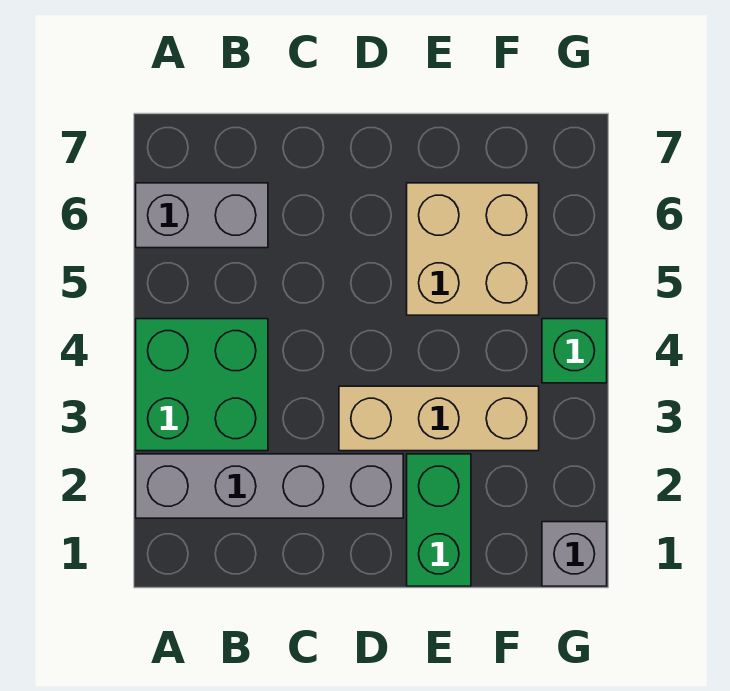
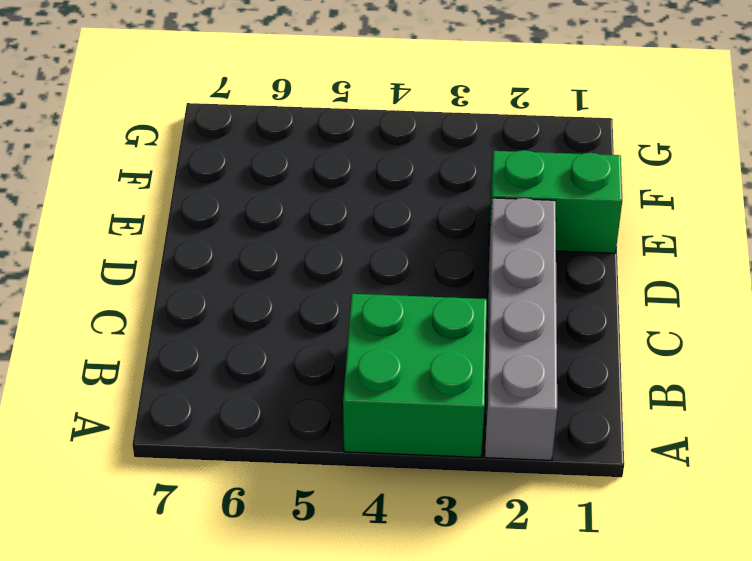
none -> grey brick A6:B6 level 1
none -> tan brick D3:F3 level 1

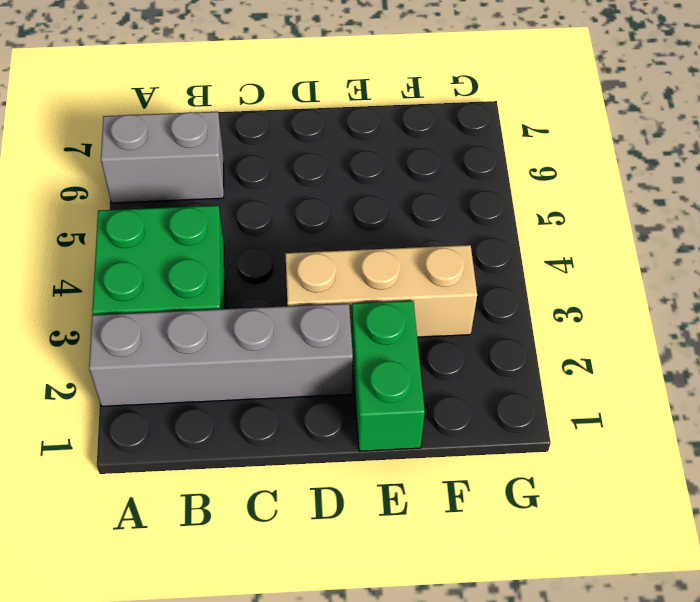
none -> tan brick E5:F6 level 1
none -> grey brick G1 level 1

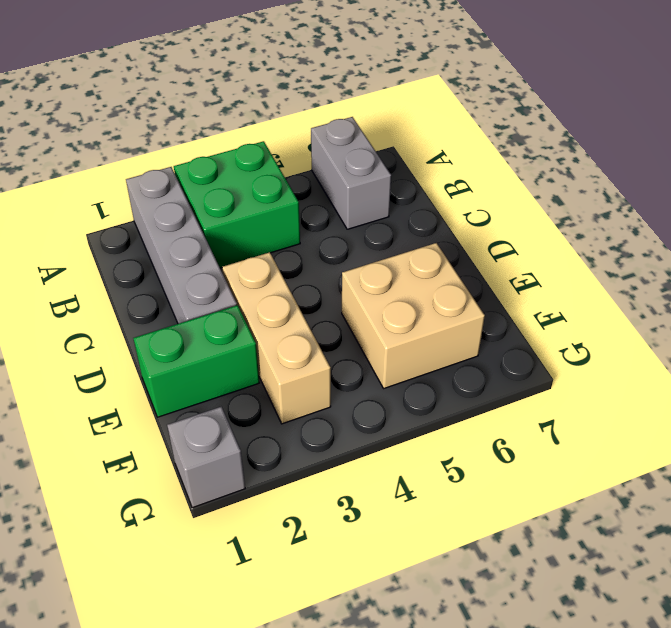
none -> green brick G4 level 1

